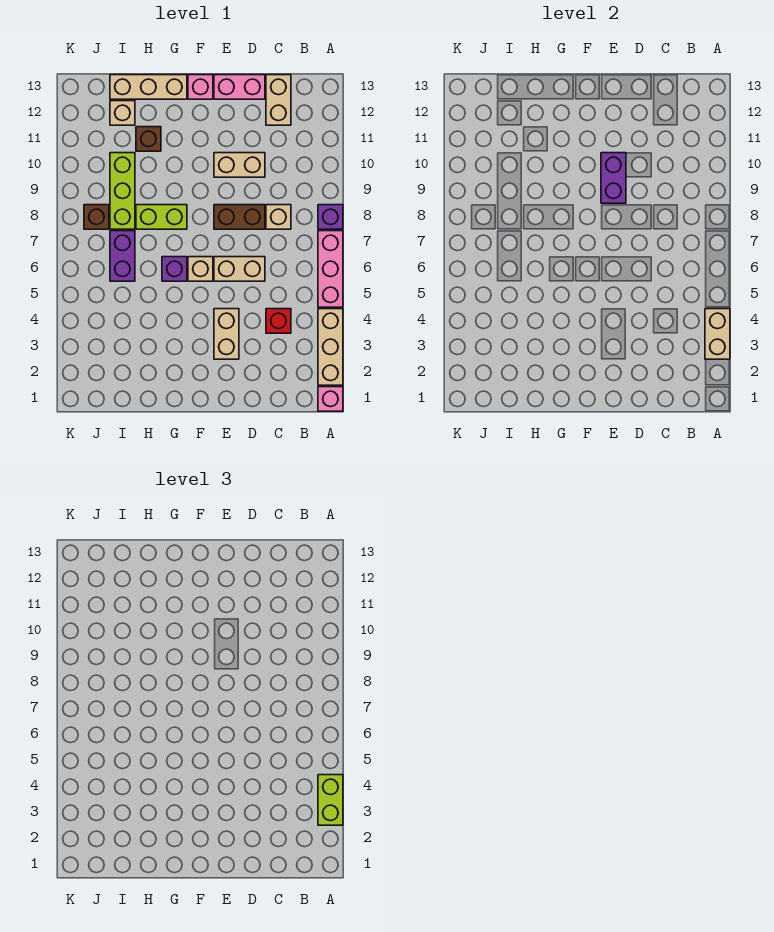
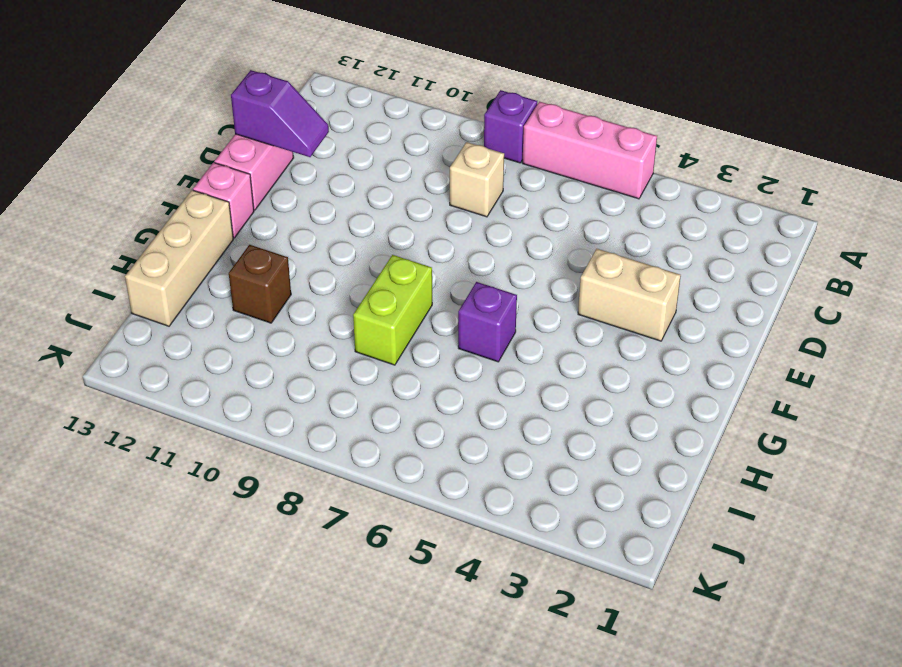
purple slope D12:D13 level 2 top 13 -> none
none -> pink brick A1 level 1
none -> tan brick A2:A4 level 1
none -> red brick C4 level 1

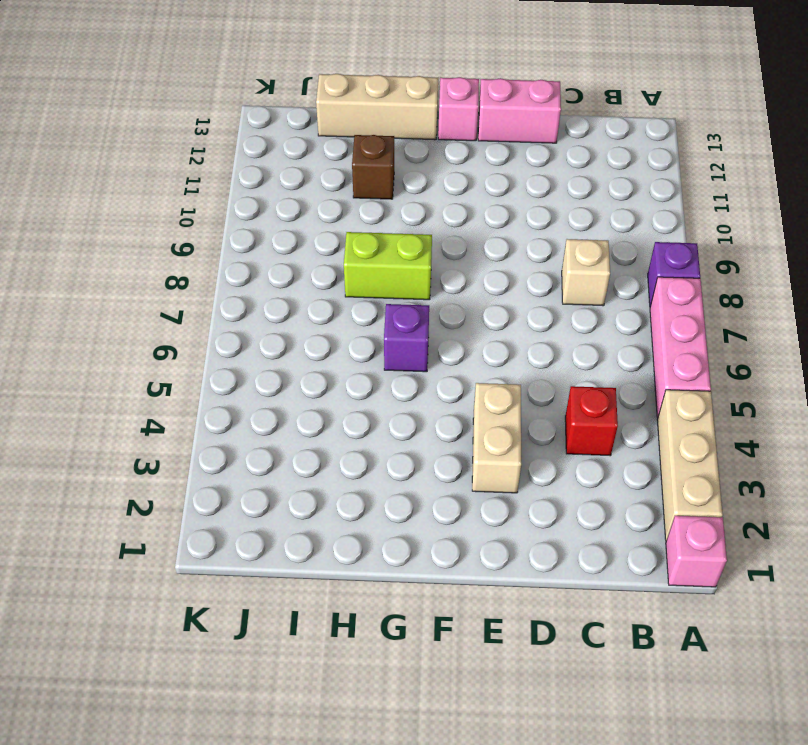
none -> tan brick C12:C13 level 1
none -> tan brick D6:E6 level 1
none -> brown brick D8:E8 level 1

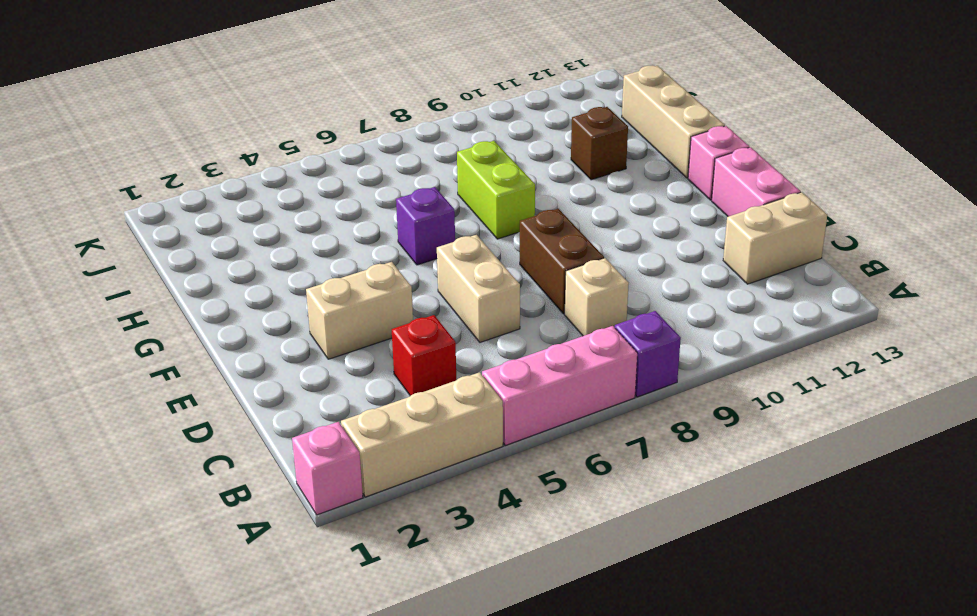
none -> tan brick D10:E10 level 1
none -> tan brick F6 level 1
none -> purple brick I6:I7 level 1

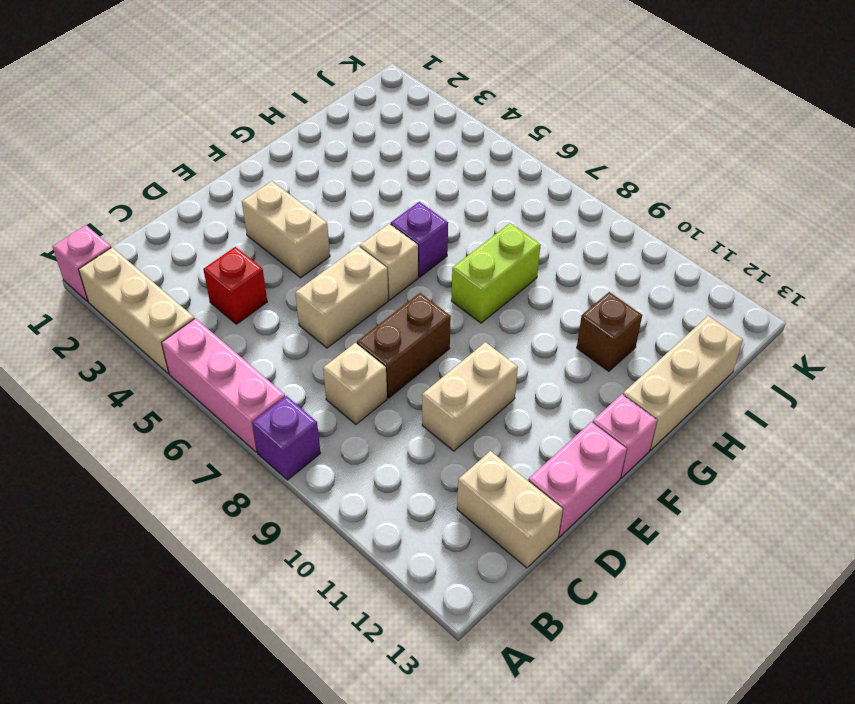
none -> purple brick I6:I7 level 1
none -> lime brick I8:I10 level 1
none -> tan brick I12 level 1

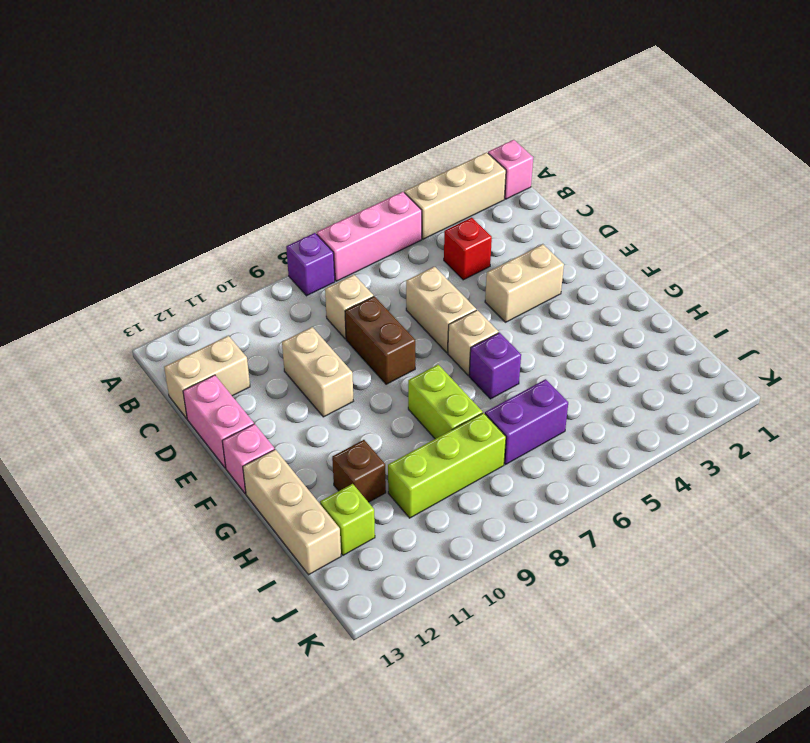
lime brick I12 level 1 -> tan brick I12 level 1
none -> brown brick J8 level 1
none -> tan brick A3:A4 level 2
none -> purple brick E9:E10 level 2

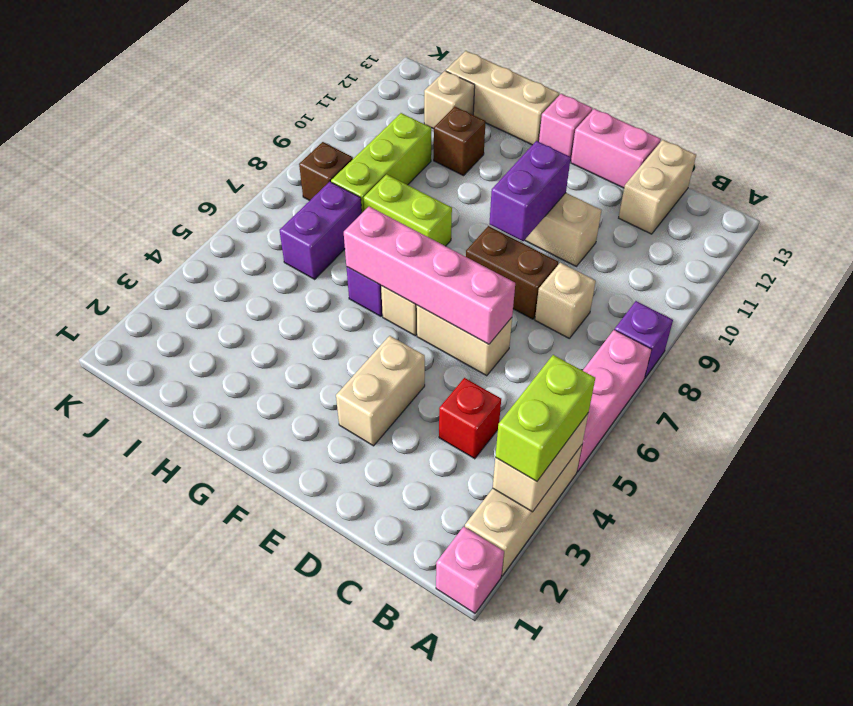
pink brick D6:G6 level 2 -> none

